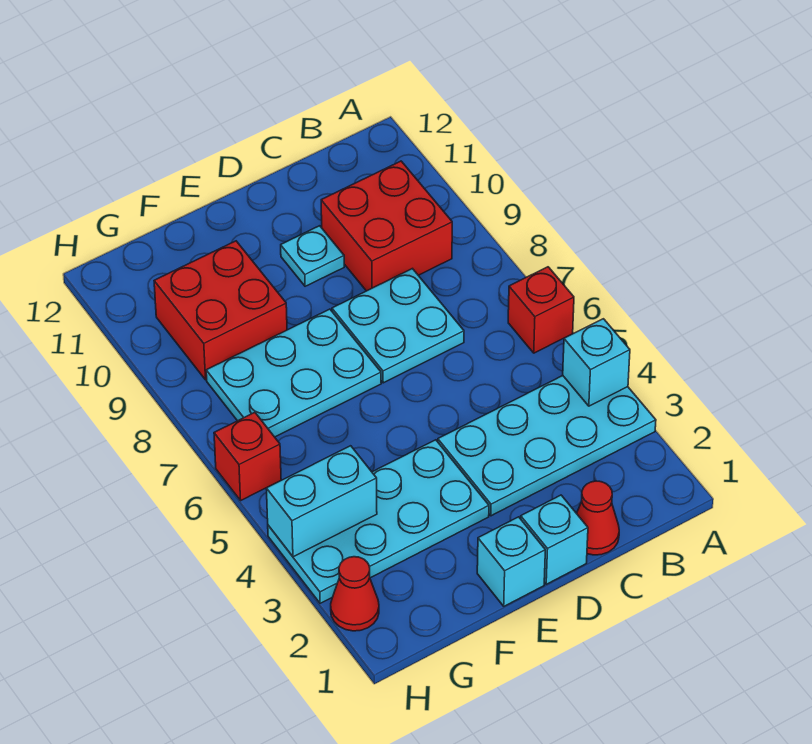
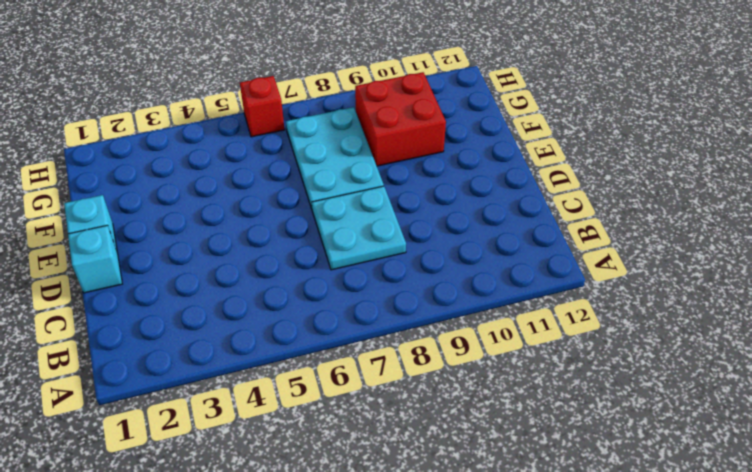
none -> cyan plate A3:D4 level 1
none -> red brick A6 level 1
none -> red brick B9:C10 level 1

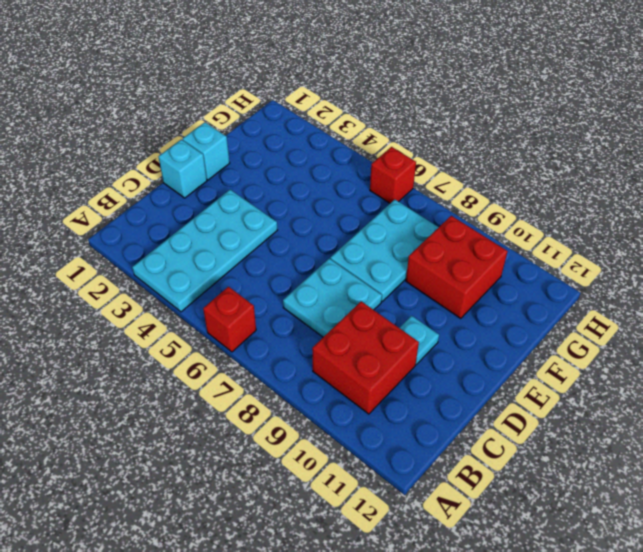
none -> red cone C1 level 1
none -> cyan plate E3:H4 level 1
none -> red cone H2 level 1

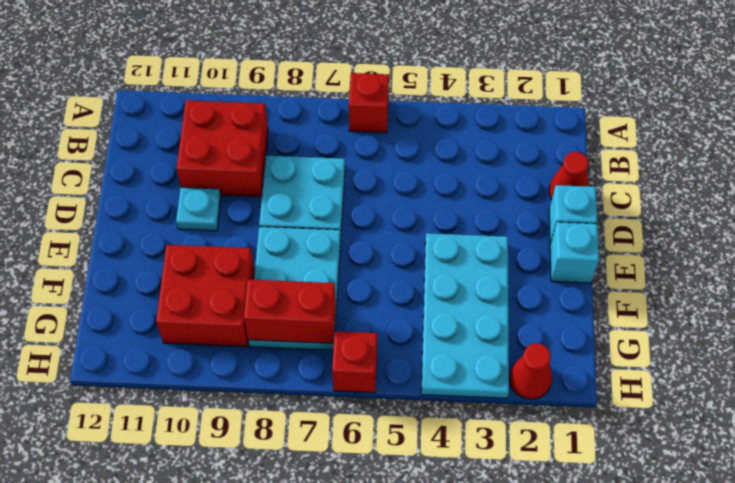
red brick G7:G8 level 2 -> none
none -> cyan plate A3:D4 level 1
none -> cyan brick A4 level 2
none -> cyan brick G4:H4 level 2

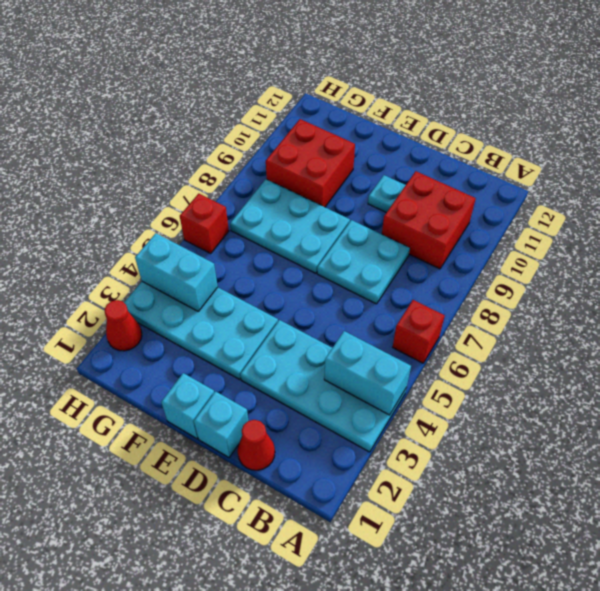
cyan brick A4:B4 level 2 -> cyan brick A4 level 2

